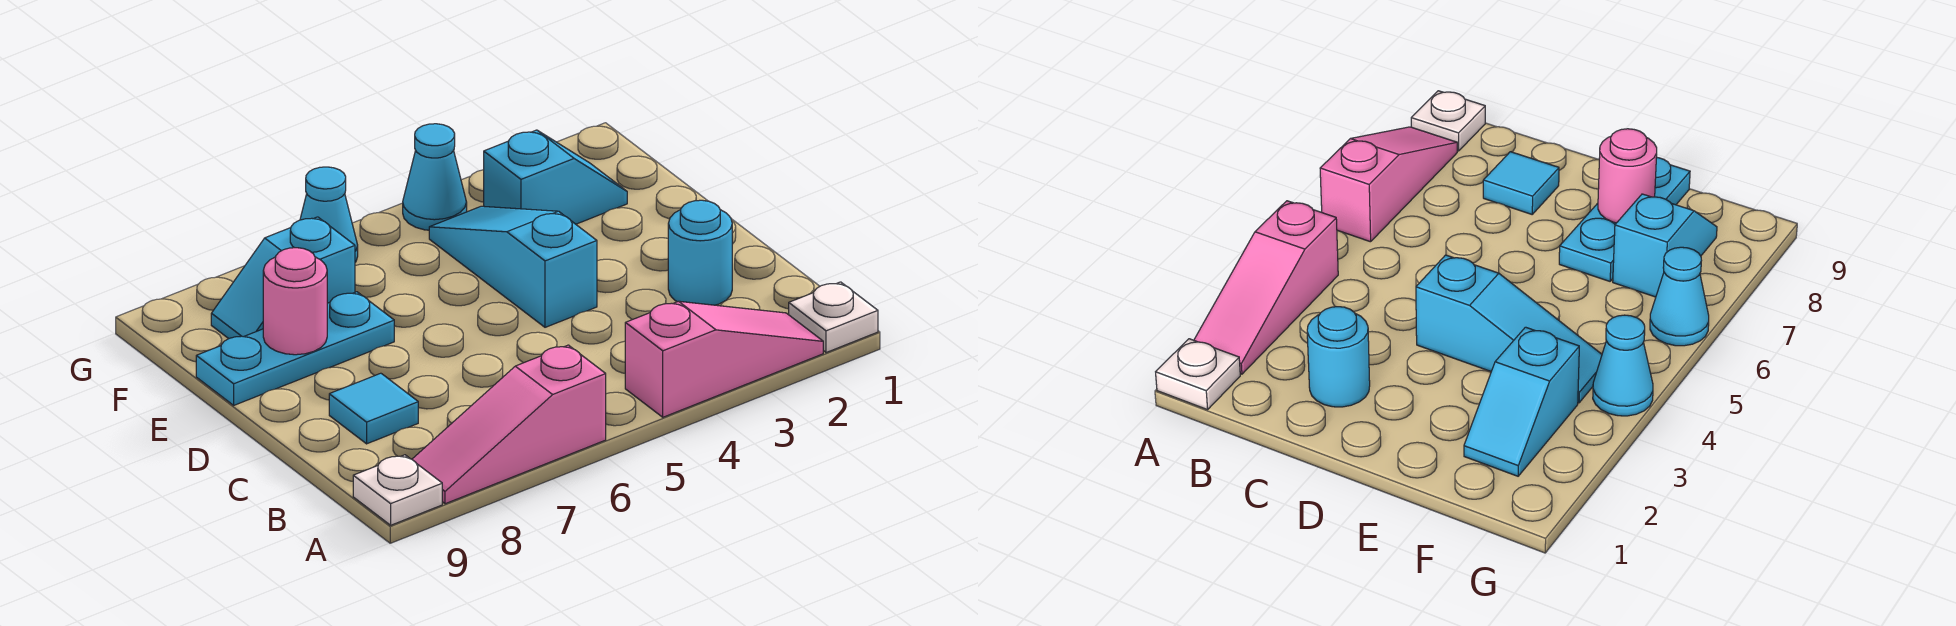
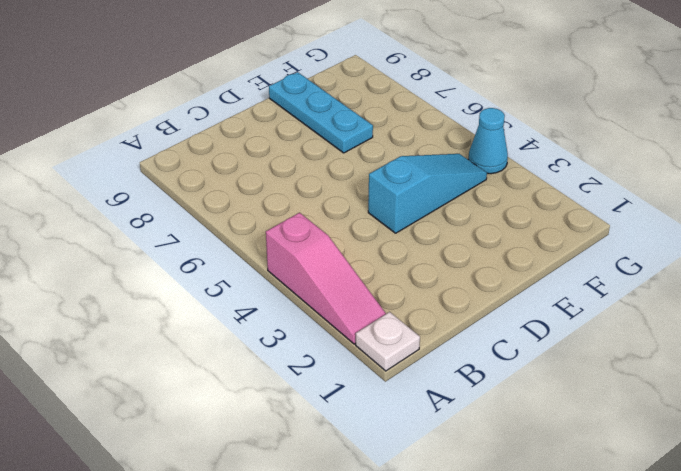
none -> pink slope A6:A8 level 1 top 6
none -> white plate A9 level 1
none -> cyan round brick C2 level 1

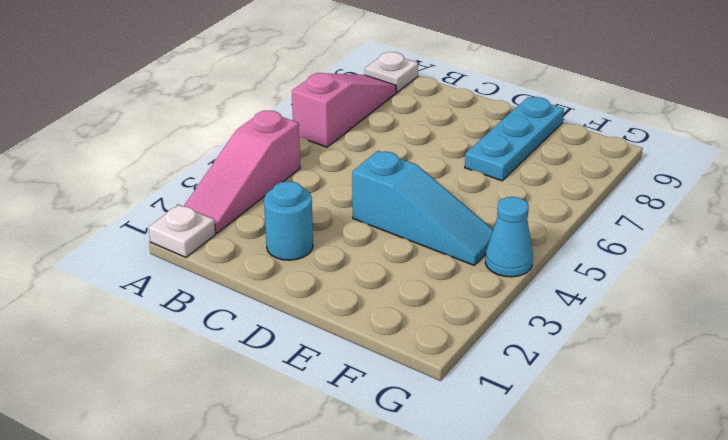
none -> cyan tile C8 level 1
none -> cyan slope F2:F3 level 1 top 3
none -> cyan slope F7:F8 level 1 top 7

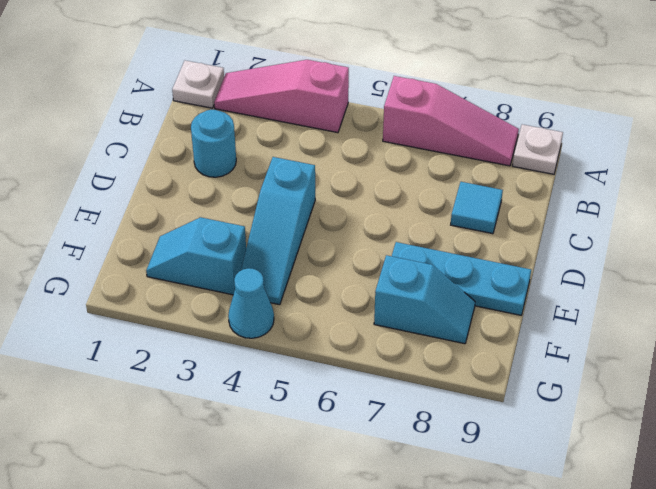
none -> cyan cone G6 level 1
none -> pink round brick E8 level 2

